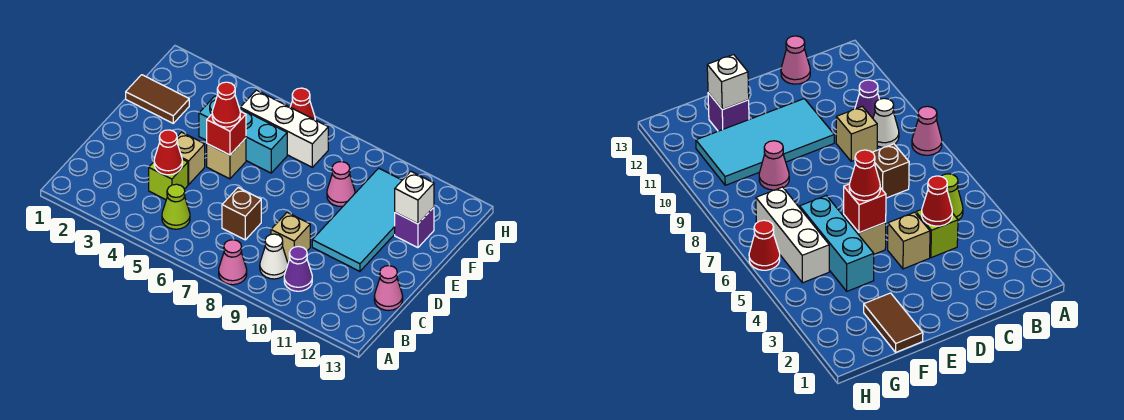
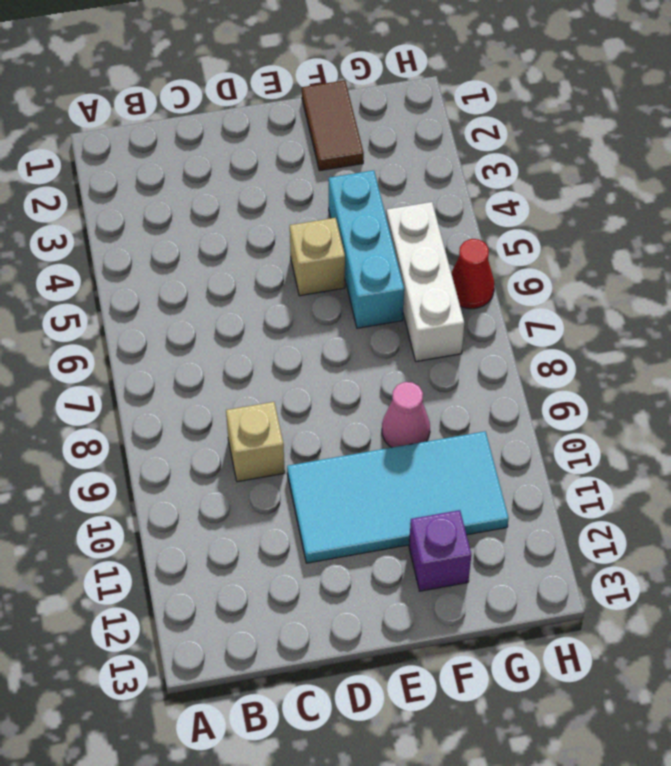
none -> pink cone A8 level 1
none -> lime cone B5 level 1
none -> white cone B9 level 1

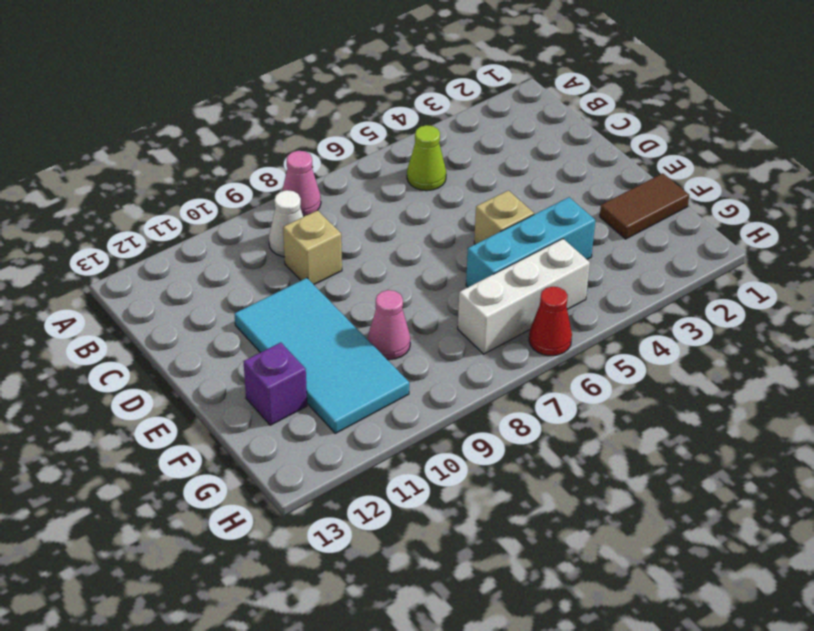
none -> purple cone B10 level 1
none -> lime brick C4 level 1
none -> brown brick C7 level 1

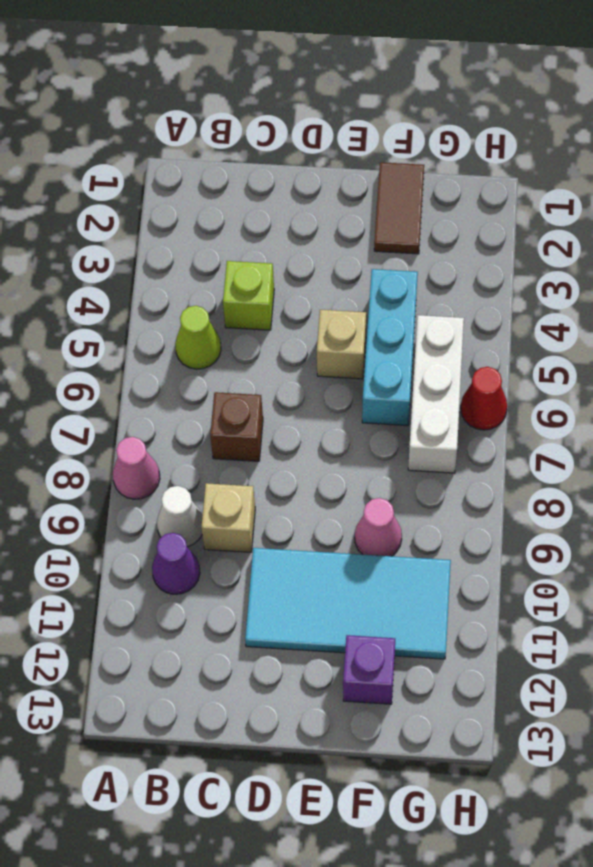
none -> pink cone C13 level 1
none -> tan brick D4 level 1
none -> red cone C4 level 2

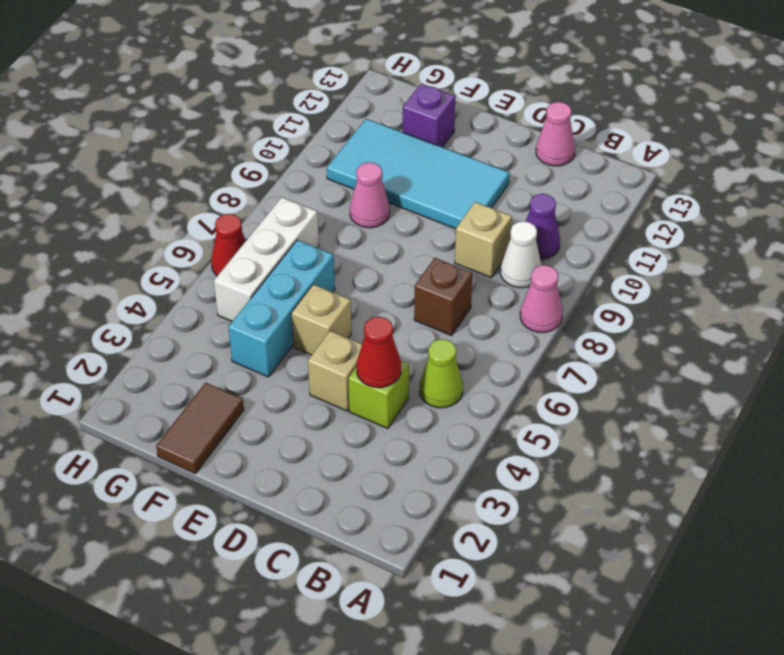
none -> red brick E5 level 2
none -> white brick F12 level 2
none -> red cone E5 level 3

